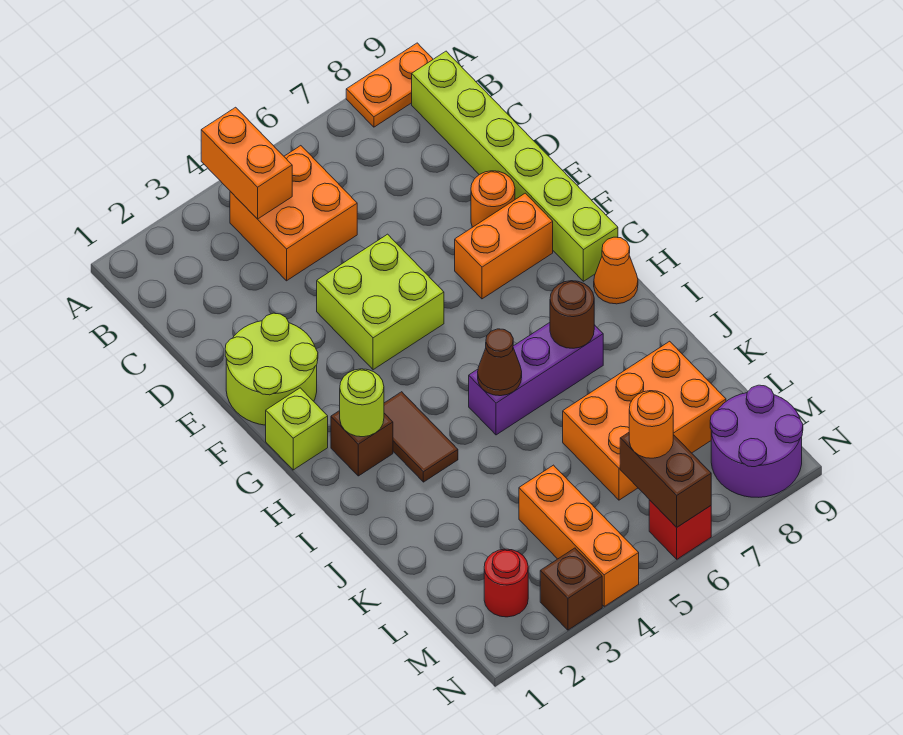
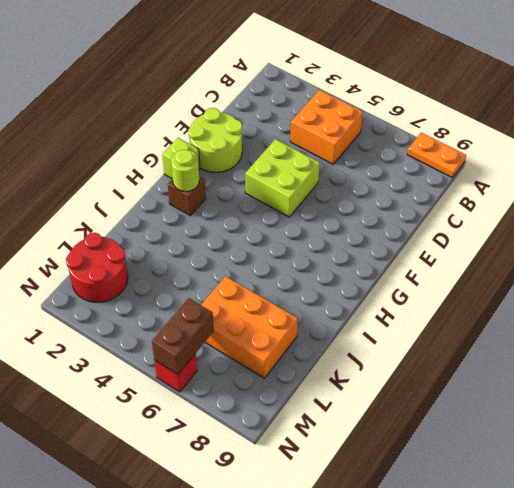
red round brick L1:M2 level 1 -> red round brick M2 level 1
none -> lime brick B9:G9 level 1
none -> orange round brick E8 level 1
none -> orange brick F7:F8 level 1

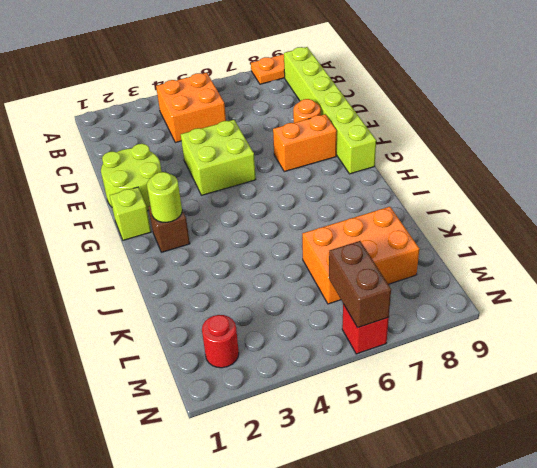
none -> brown tile H3:I3 level 1
none -> orange cone H9 level 1
none -> purple brick I5:I7 level 1

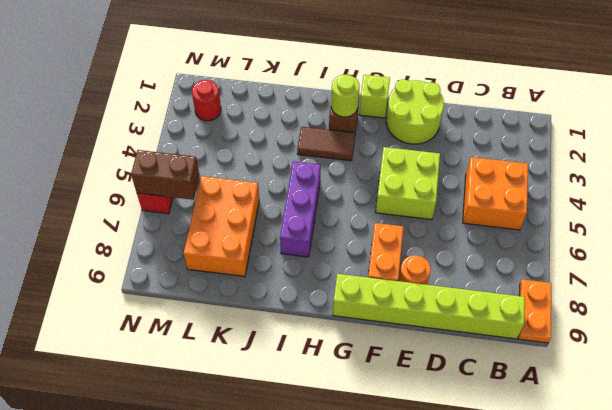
none -> orange cone H9 level 1
none -> orange brick L4:N4 level 1
none -> purple round brick M8:N9 level 1

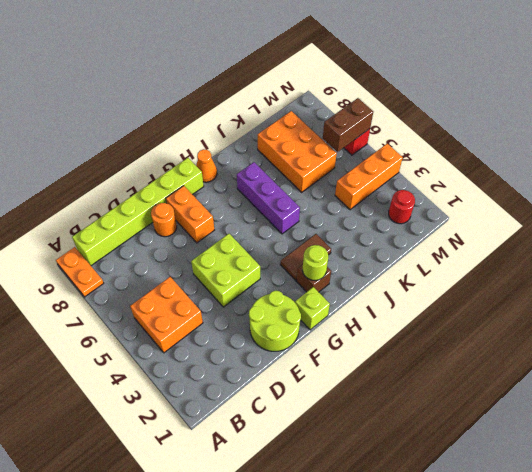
none -> purple round brick M8:N9 level 1
none -> brown brick N3 level 1
none -> orange brick A4:B4 level 2

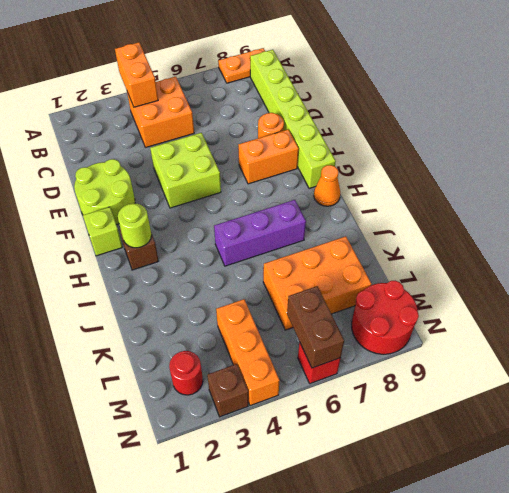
red round brick M8:N9 level 1 -> purple round brick M8:N9 level 1
none -> brown tile H3:I3 level 1
none -> brown cone I5 level 2
none -> brown round brick I7 level 2

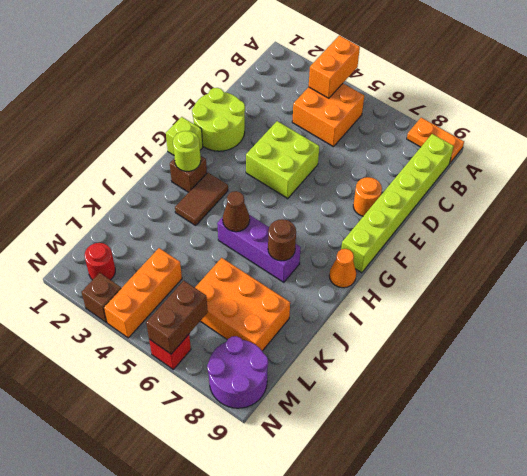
none -> orange brick F7:F8 level 1
none -> orange round brick M6 level 3

